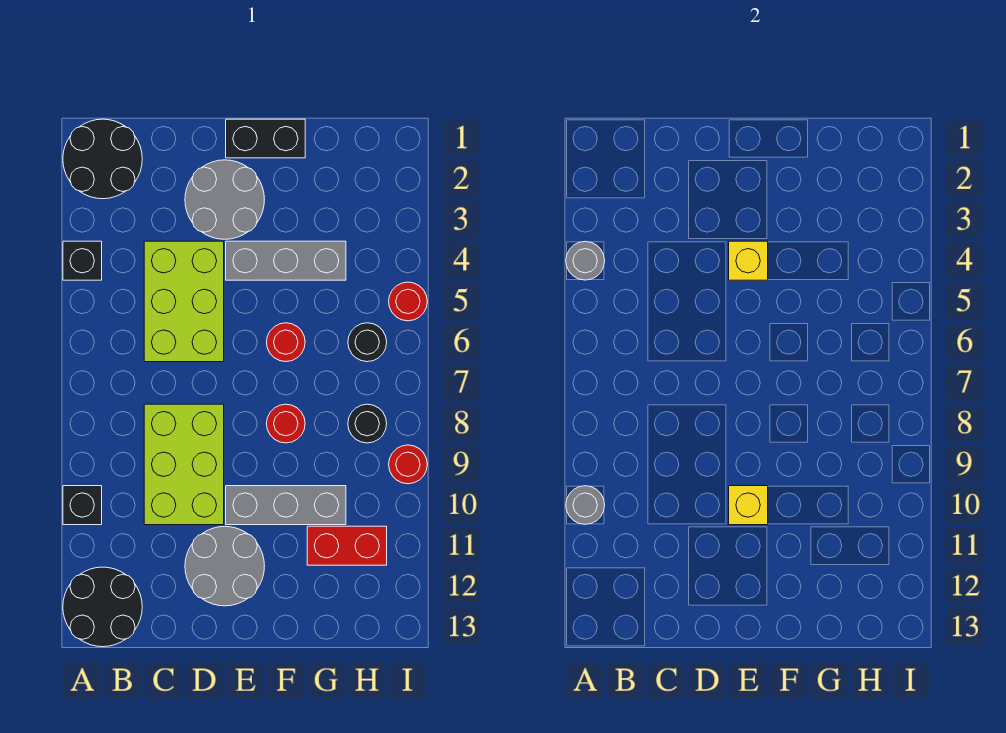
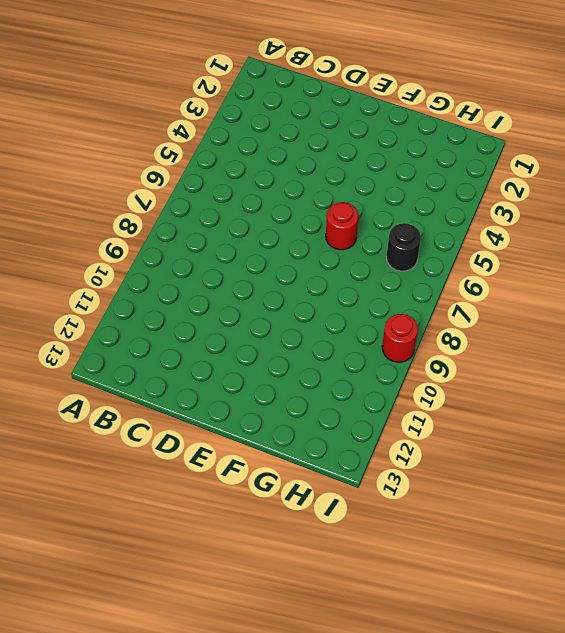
none -> black round brick A1:B2 level 1
none -> black brick A4 level 1
none -> black brick A10 level 1

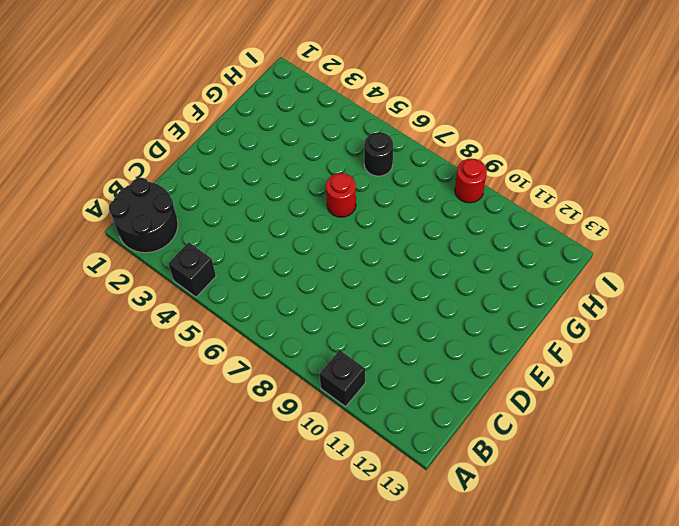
none -> black round brick A12:B13 level 1
none -> lime brick C4:D6 level 1
none -> lime brick C8:D10 level 1

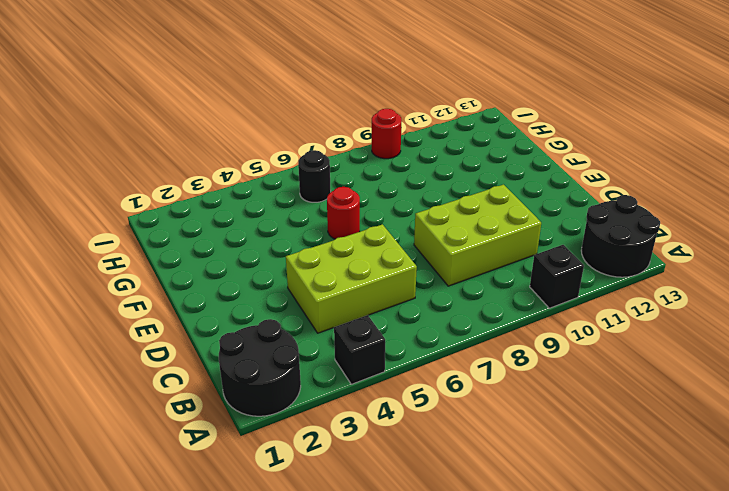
none -> grey round brick D2:E3 level 1
none -> grey round brick D11:E12 level 1
none -> black brick E1:F1 level 1

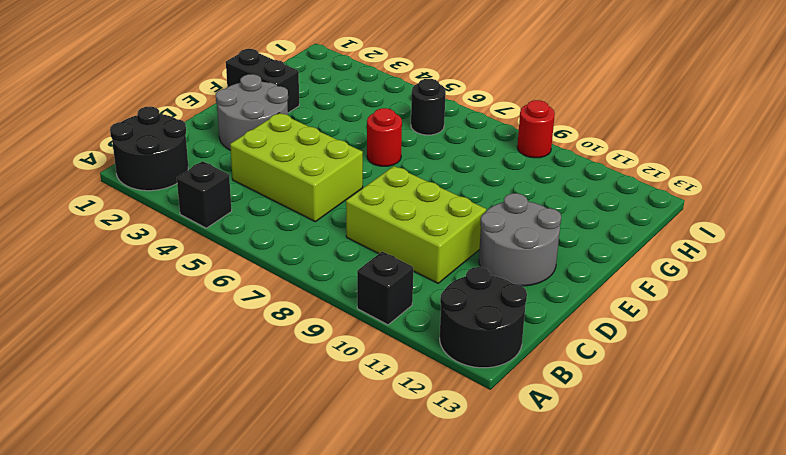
black brick F1:F2 level 1 -> black brick E1:F1 level 1
none -> grey brick E4:G4 level 1
none -> grey brick E10:G10 level 1
none -> red round brick F8 level 1

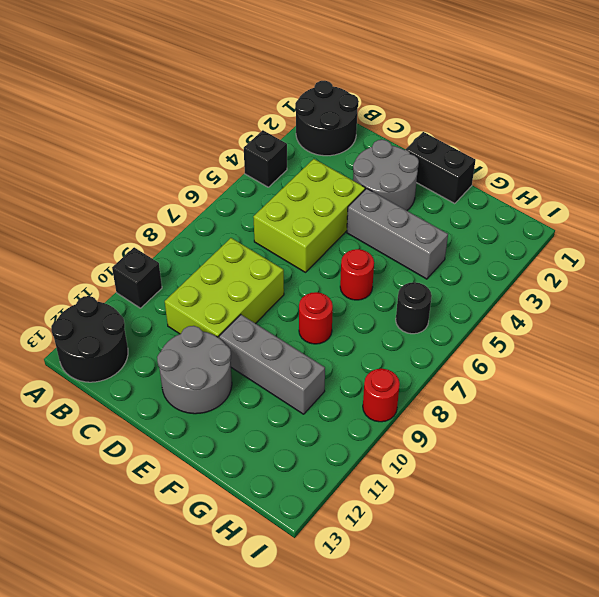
none -> red brick G11:H11 level 1
none -> black round brick H8 level 1
none -> red round brick I5 level 1

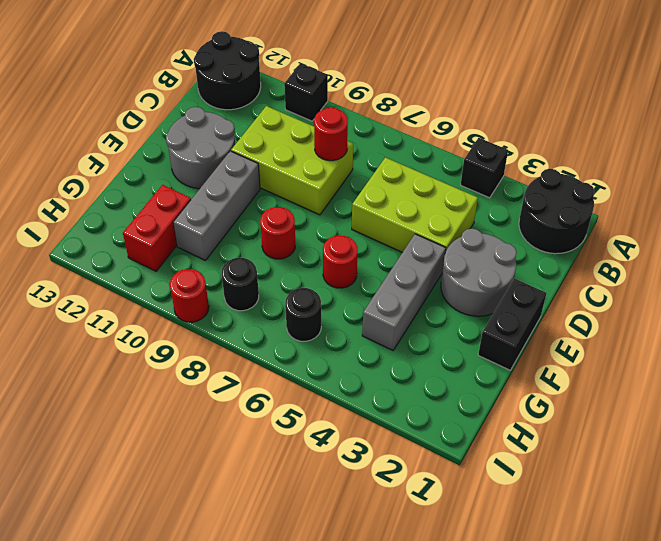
red round brick C8 level 2 -> red round brick I5 level 1
none -> grey round brick A4 level 2
none -> grey round brick A10 level 2
none -> yellow brick E4 level 2

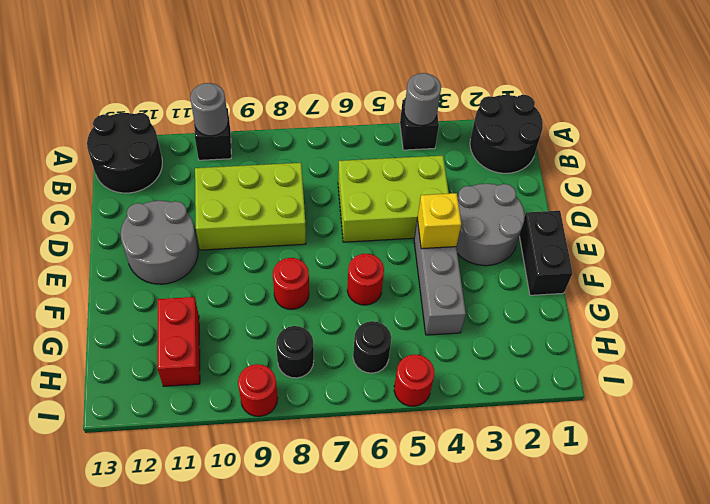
none -> grey brick E10:G10 level 1
none -> yellow brick E10 level 2

